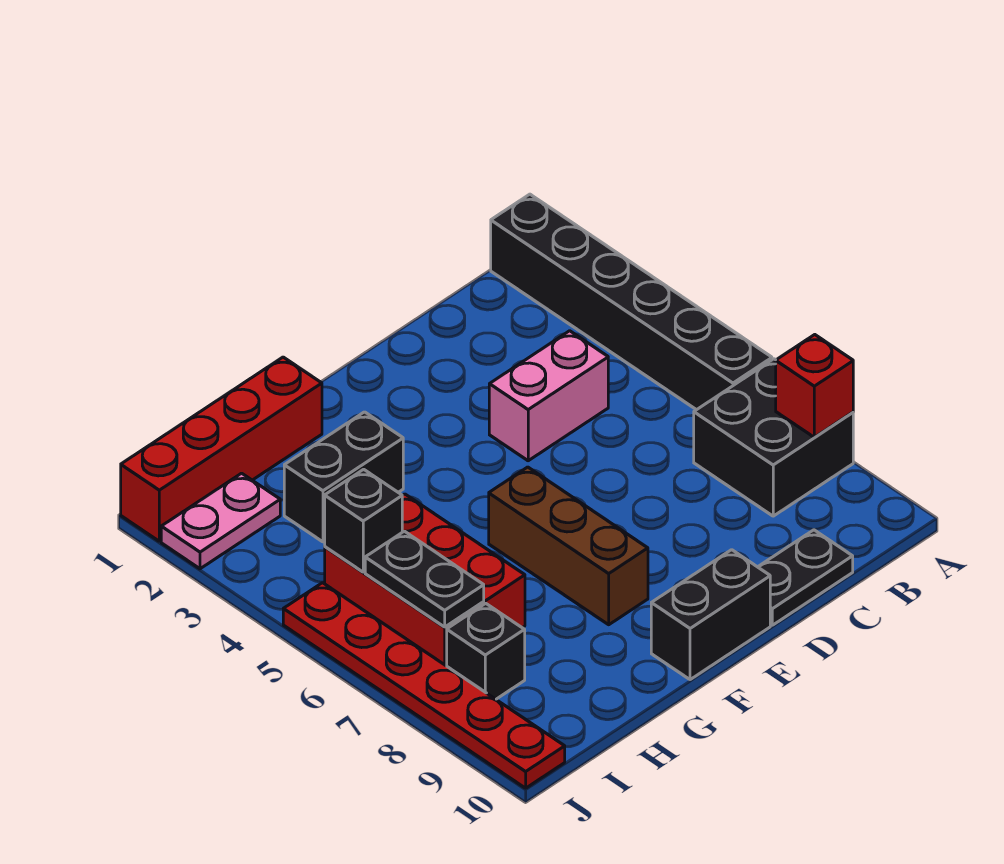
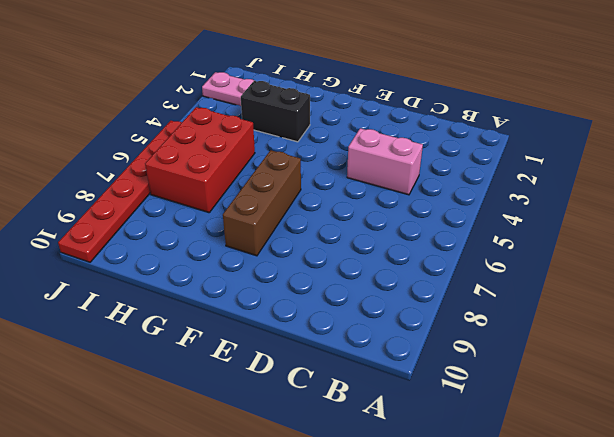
none -> black brick A1:A6 level 1
none -> black brick A7:B8 level 1
none -> black plate C10:D10 level 1

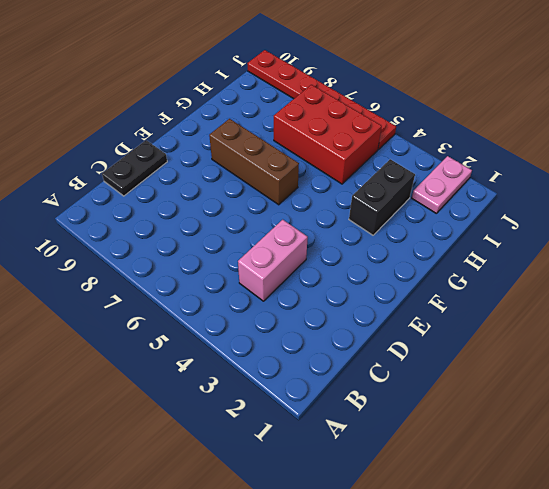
none -> black brick A1:A6 level 1
none -> black brick A7:B8 level 1
none -> black brick E10:F10 level 1

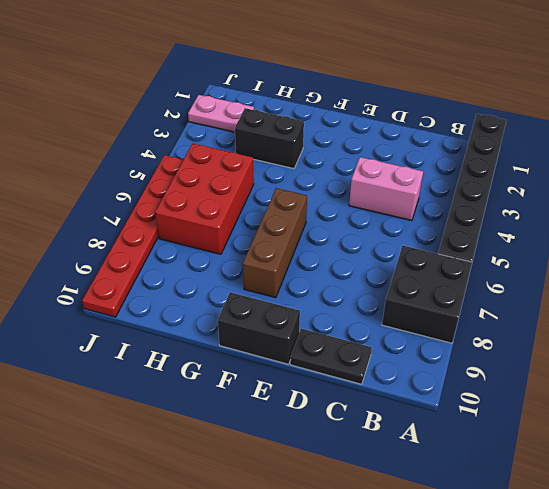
none -> red brick G1:J1 level 1
none -> black brick I8 level 1
none -> red brick A8 level 2

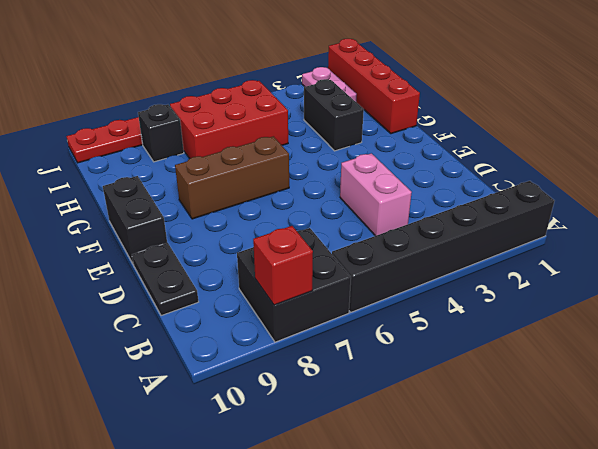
none -> black brick I5 level 2
none -> black plate I6:I7 level 2

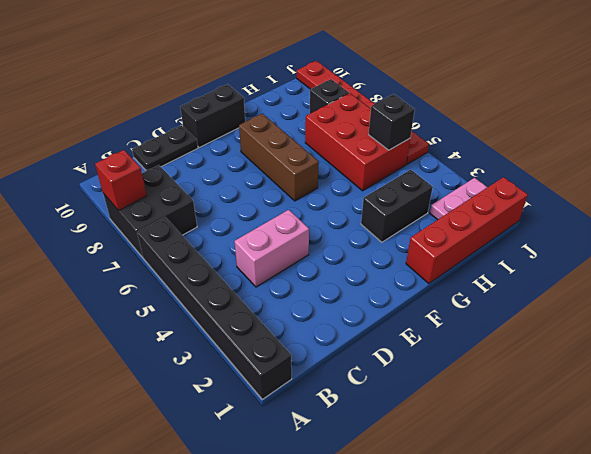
none -> black plate I6:I7 level 2

